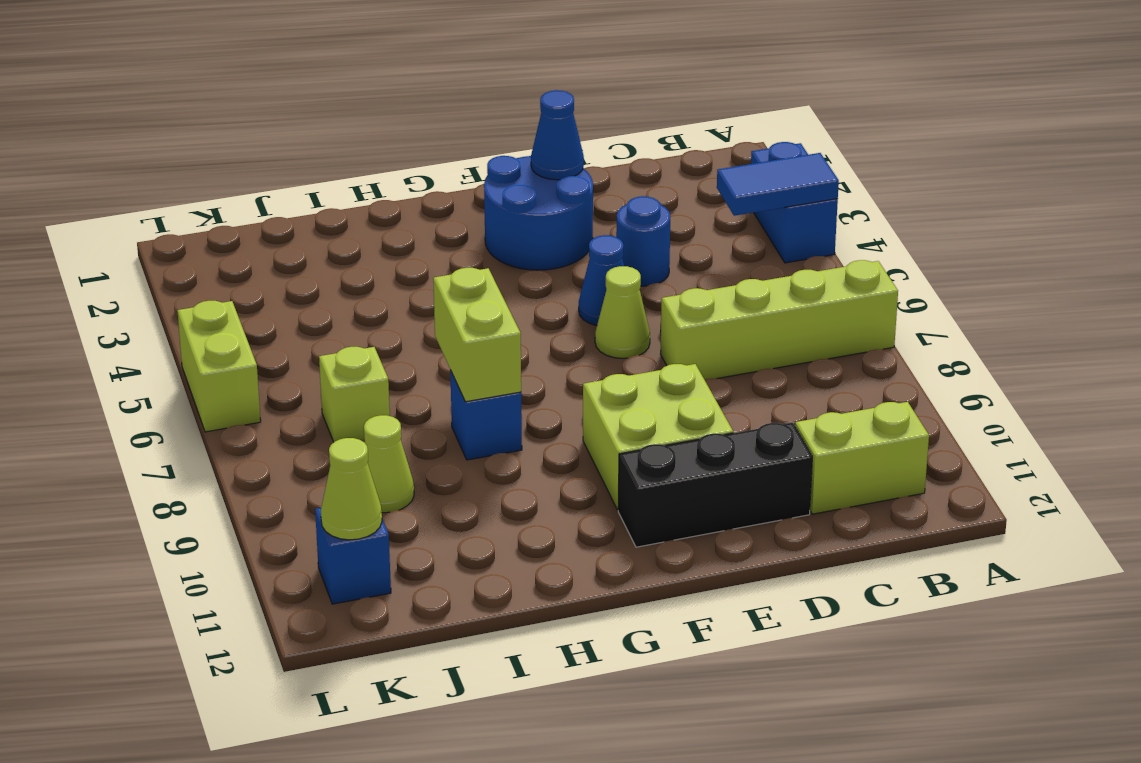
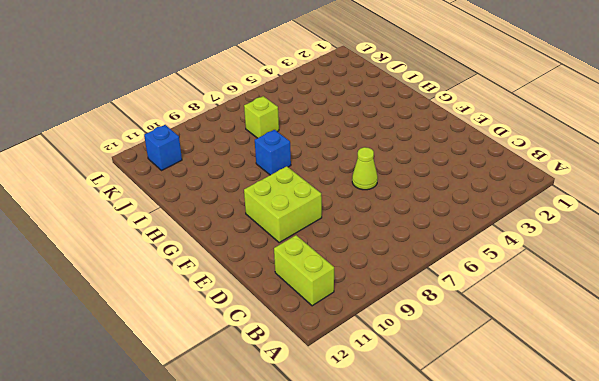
none -> blue brick A3:A4 level 1
none -> lime brick A7:D7 level 1
none -> blue round brick D4 level 1

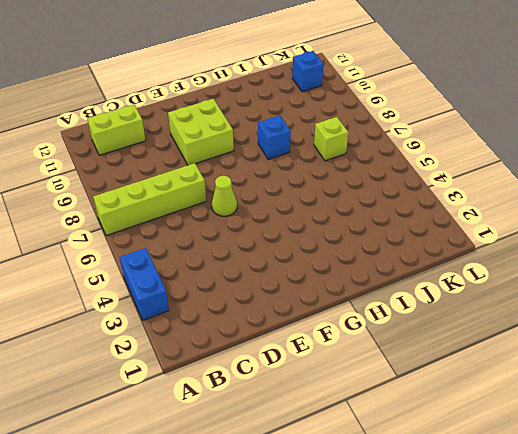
none -> blue round brick D4 level 1
none -> black brick D11:F11 level 1
none -> blue round brick E2:F3 level 1

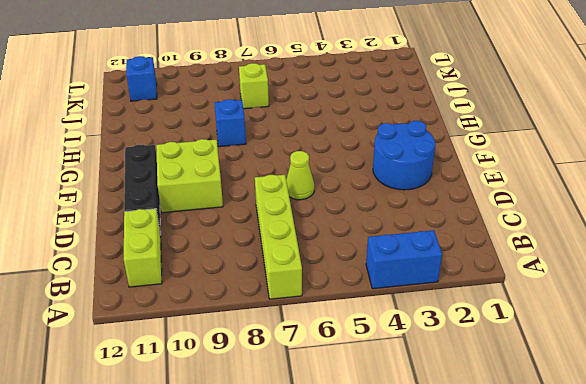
none -> blue round brick D4 level 1
none -> blue cone E5 level 1
none -> lime cone J9 level 1

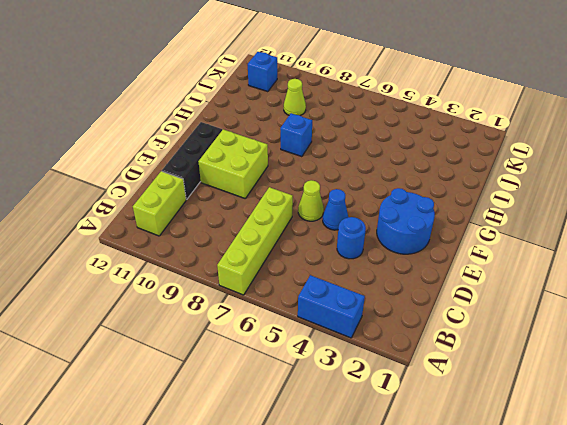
none -> lime brick J7 level 1
none -> lime brick L5:L6 level 1
none -> blue tile A4:B4 level 2

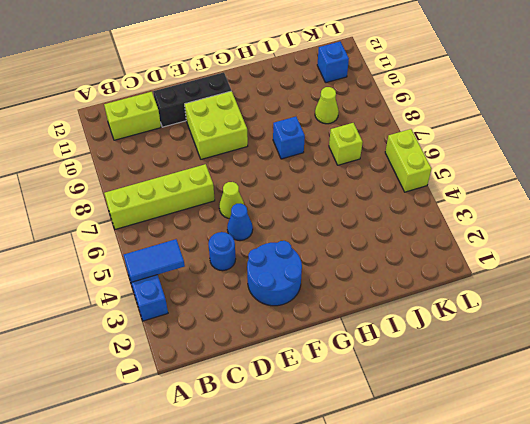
none -> blue cone E2 level 2
none -> lime brick H7:H8 level 2
none -> lime cone K11 level 2

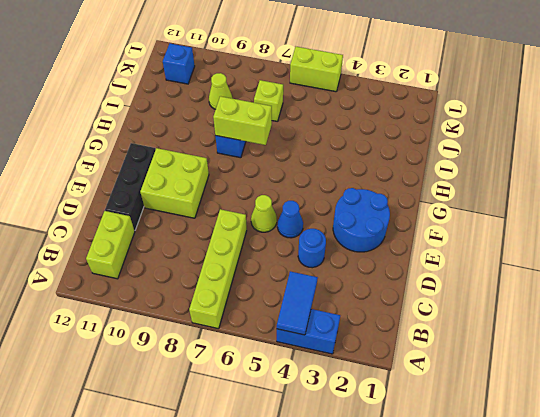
none -> blue cone E2 level 2
none -> lime cone K11 level 2

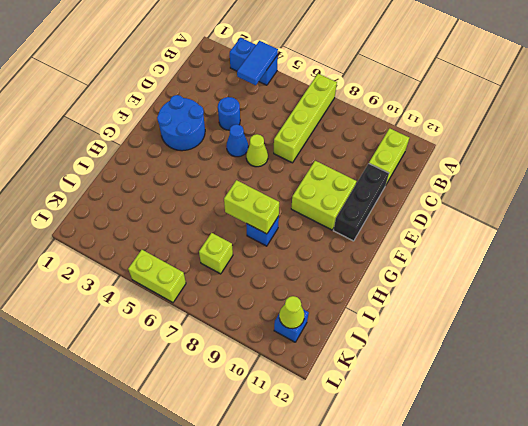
none -> lime cone J9 level 1
none -> blue cone E2 level 2

